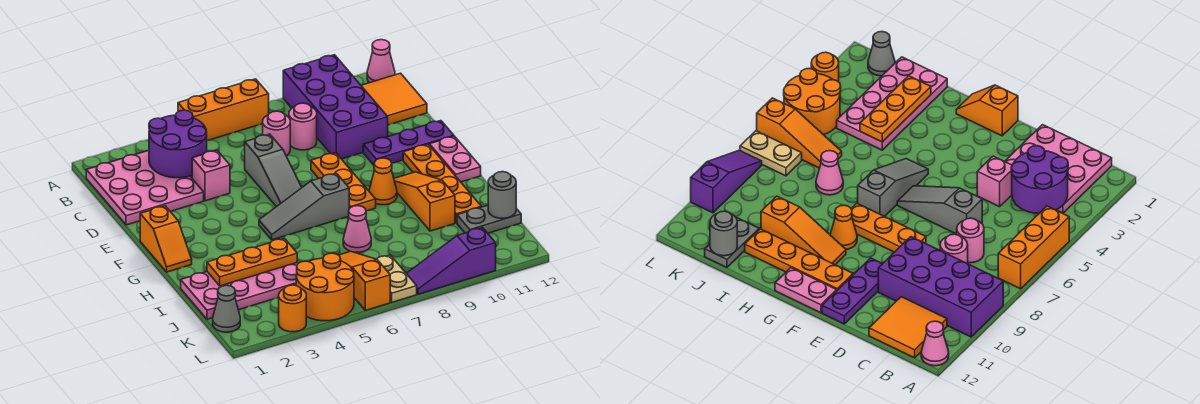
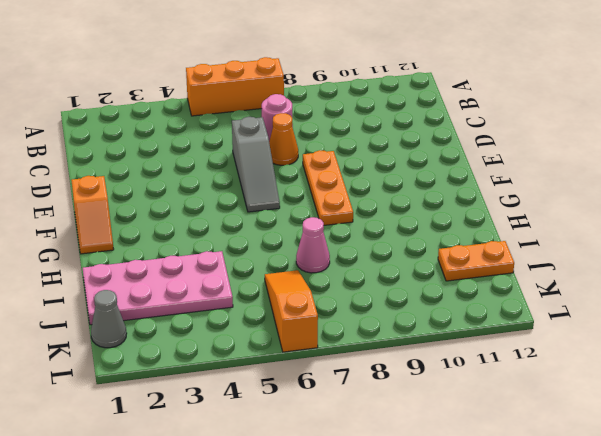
orange cone D7 level 1 -> orange cone G9 level 1
orange plate J11:J12 level 1 -> grey plate J11:J12 level 1
none -> purple brick A9:D10 level 1
none -> pink cone A12 level 1
none -> pink plate B1:D3 level 1

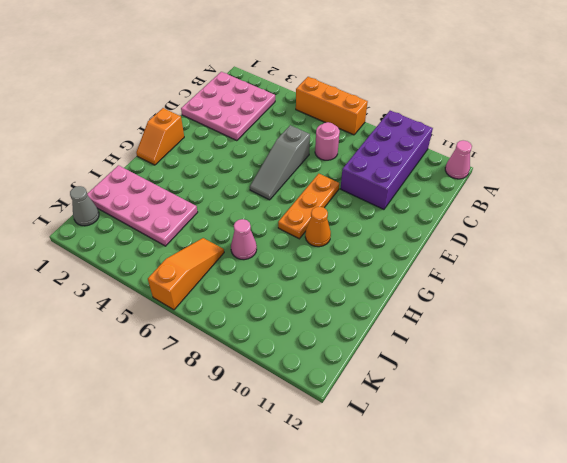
none -> orange tile B11:C12 level 1
none -> pink round brick C8 level 1
none -> pink brick D4 level 1

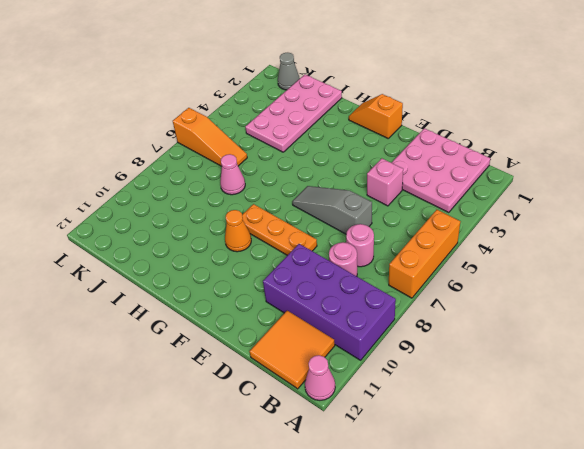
none -> purple plate E10:E12 level 1
none -> orange plate F11:I11 level 1
none -> pink plate F12:G12 level 1

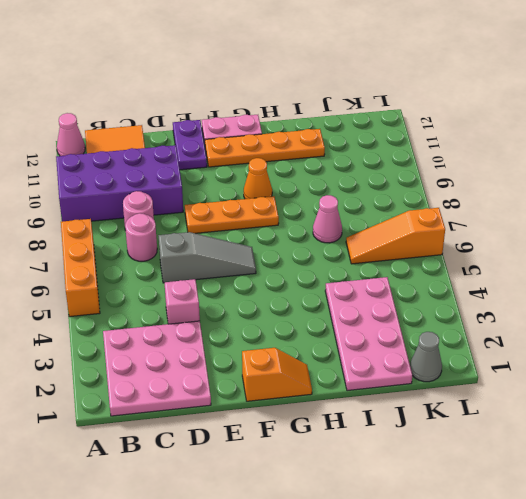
purple plate E11:E12 level 1 -> purple plate E10:E12 level 1
none -> grey slope G5:G7 level 1 top 7
none -> orange slope G10:I10 level 1 top I
none -> grey plate J11:J12 level 1

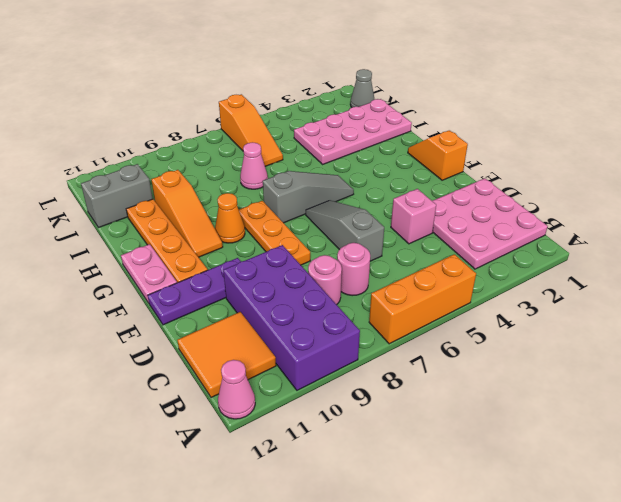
grey brick J11:J12 level 1 -> grey plate J11:J12 level 1
none -> orange round brick K4:L5 level 1
none -> tan plate K7:L7 level 1
none -> orange round brick L3 level 1

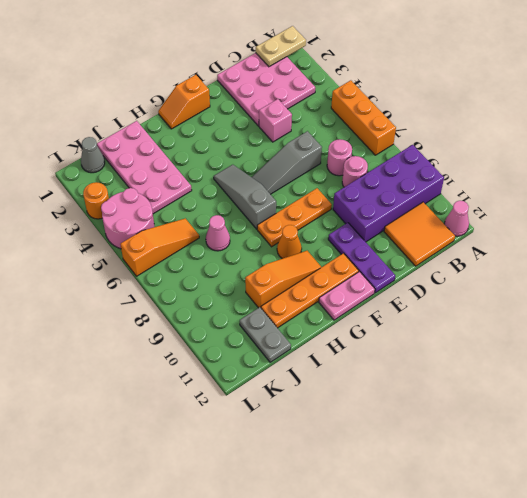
tan plate A1:B1 level 2 -> tan plate K7:L7 level 1
pink round brick K4:L5 level 1 -> orange round brick K4:L5 level 1
none -> purple slope L8:L10 level 1 top 10
none -> purple round brick B3:C4 level 2
none -> orange plate I2:I4 level 2

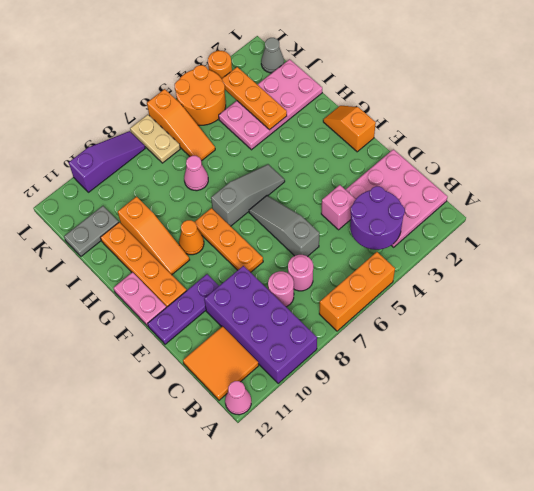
orange plate I3:K3 level 2 -> orange plate I2:I4 level 2
none -> grey round brick J12 level 2

